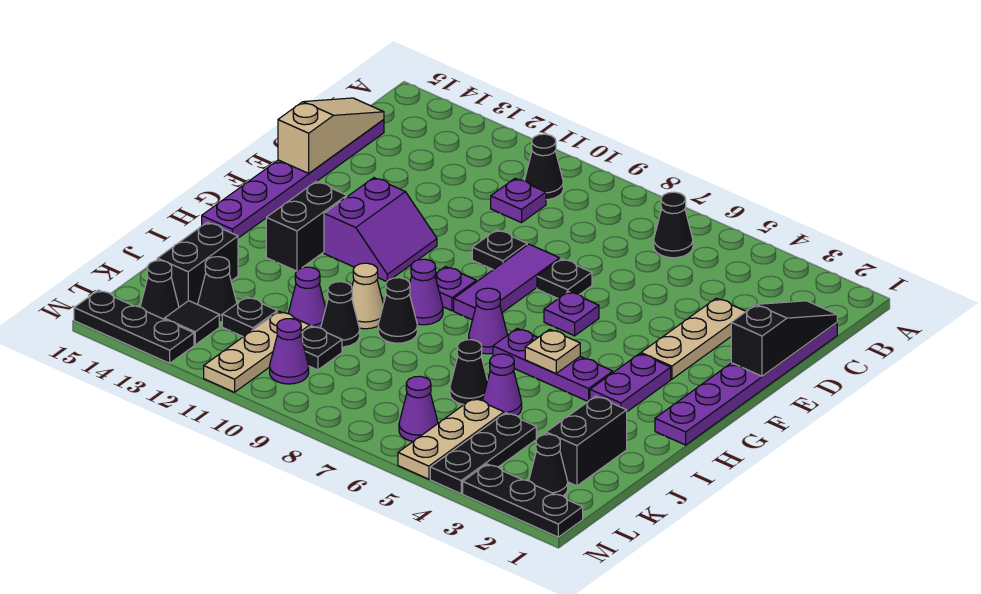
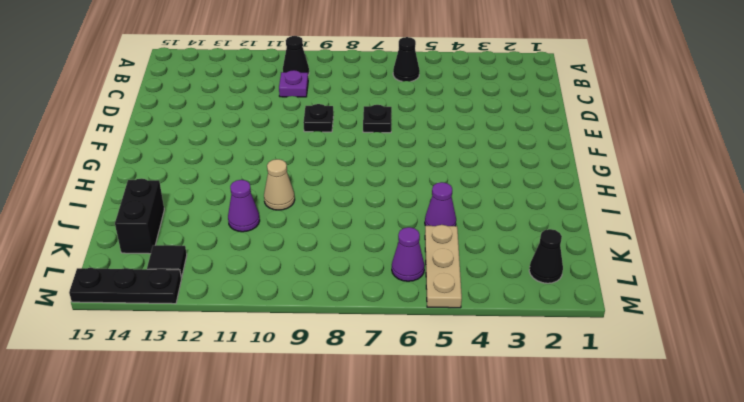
none -> purple plate C1:H1 level 1
none -> purple plate C15:H15 level 1
none -> tan plate D3:F3 level 1
none -> purple tile E8:G8 level 1

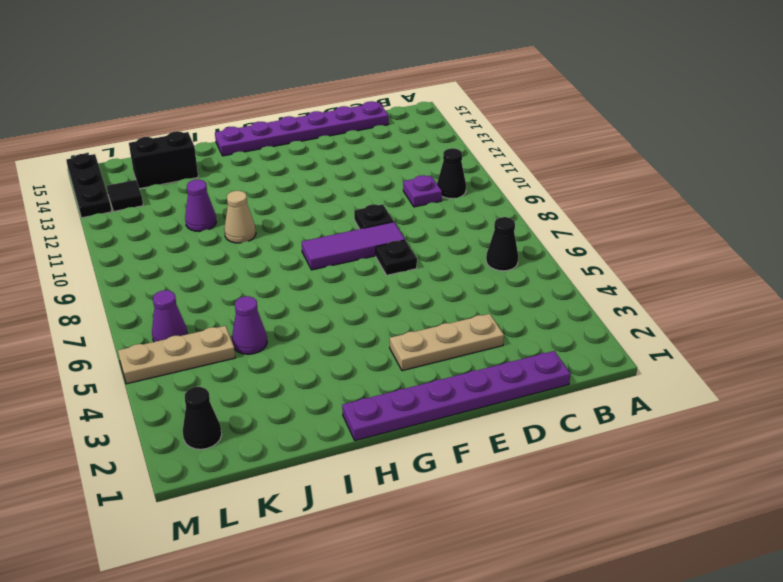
none -> purple plate F6 level 1
none -> purple slope F11:G12 level 1 top 12
none -> purple plate G3:H3 level 1
none -> purple plate G9 level 1

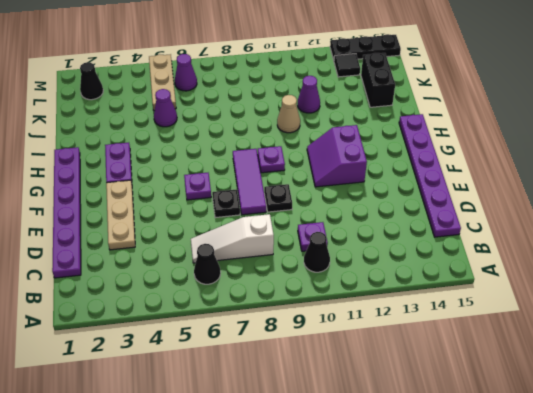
white slope C6:C8 level 1 top 8 -> none
none -> black brick G13:H13 level 1
none -> purple plate H4:H6 level 1
none -> purple cone H7 level 1
none -> purple cone H9 level 1

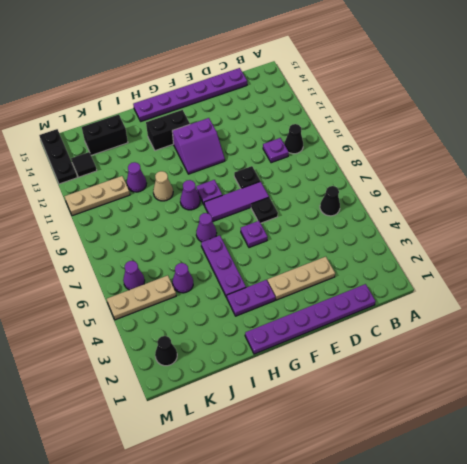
none -> black cone I9 level 1
none -> black brick J2:K2 level 1
none -> black cone J6 level 1
none -> black cone J10 level 1

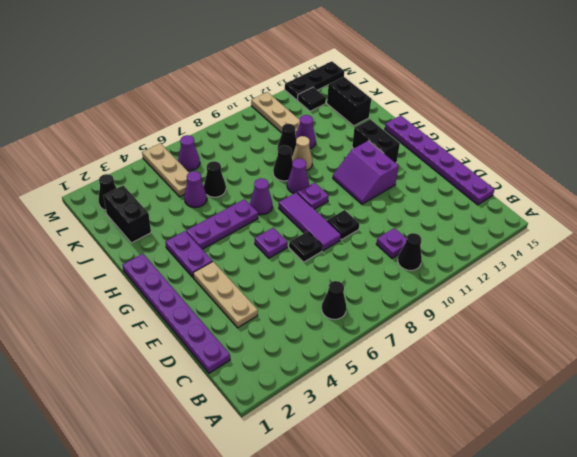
none -> black plate K4:M4 level 1
none -> black plate K10 level 1
none -> black plate K12 level 1
none -> black cone K13 level 1

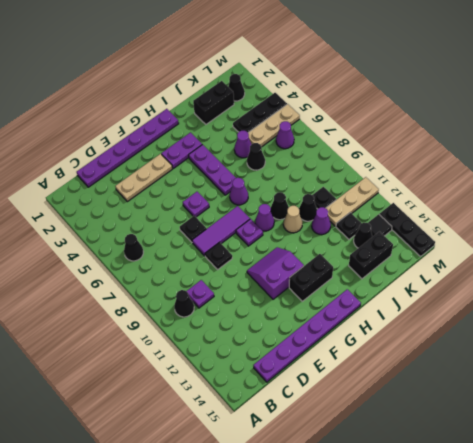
none -> purple cone L10 level 1
none -> black cone L14 level 1
none -> black plate M1:M3 level 1
none -> black slope C1:E1 level 2 top E

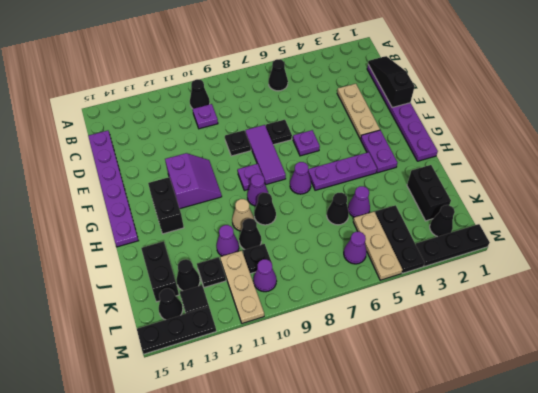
none -> tan slope C15:E15 level 2 top E
none -> tan plate H5 level 2

